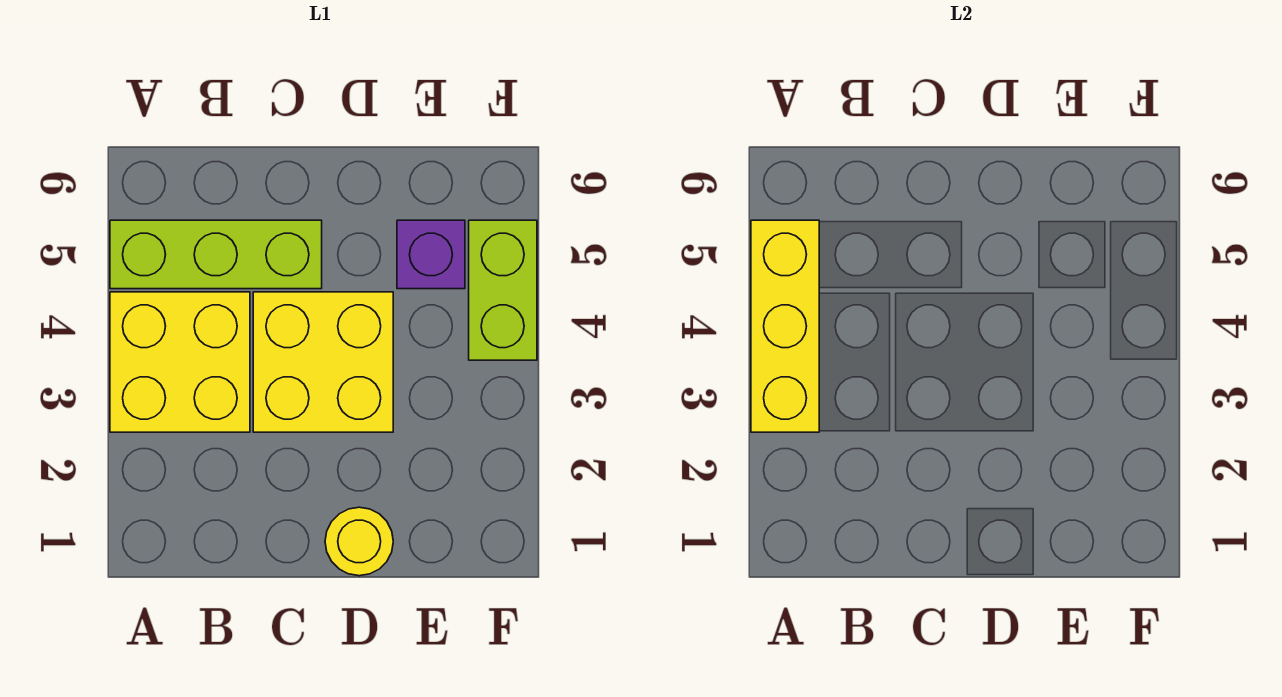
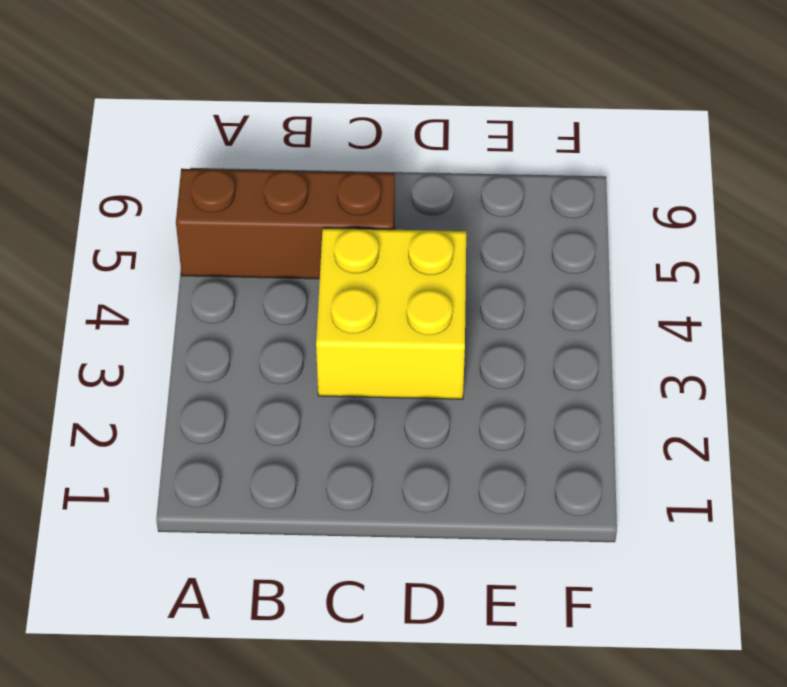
brown brick A5:C5 level 1 -> lime brick A5:C5 level 1
none -> yellow brick A3:B4 level 1
none -> yellow round brick D1 level 1

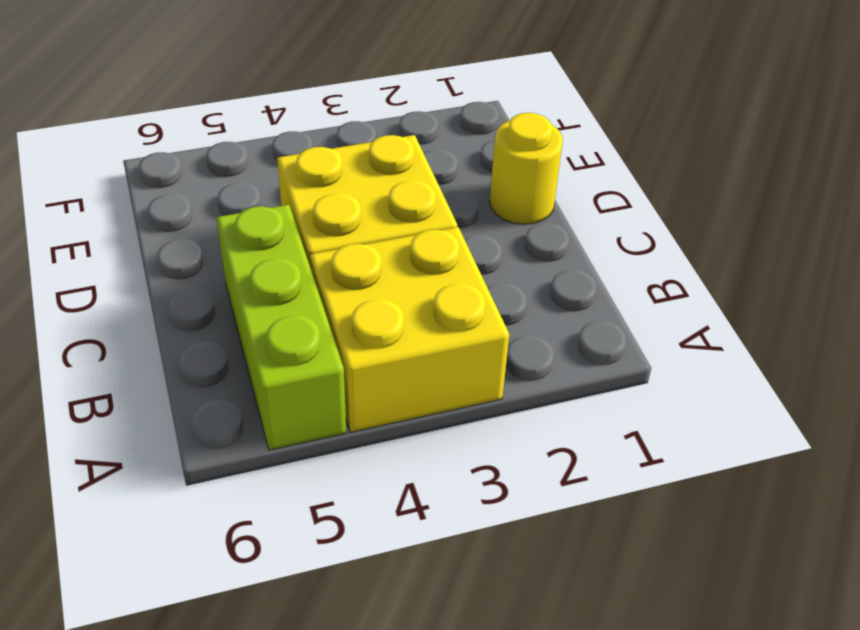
none -> purple brick E5 level 1
none -> lime brick F4:F5 level 1

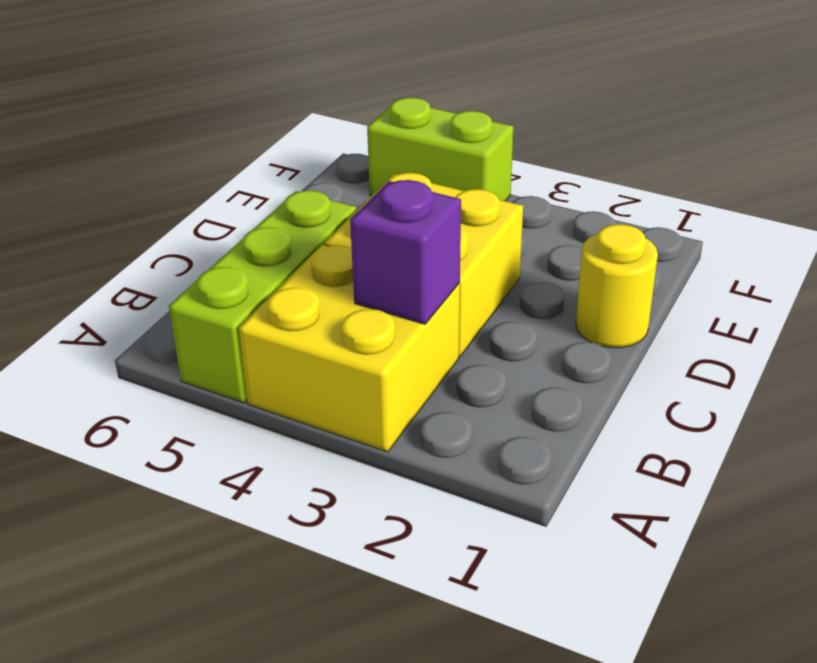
purple brick B3 level 2 -> purple brick E5 level 1
none -> yellow brick A3:A5 level 2

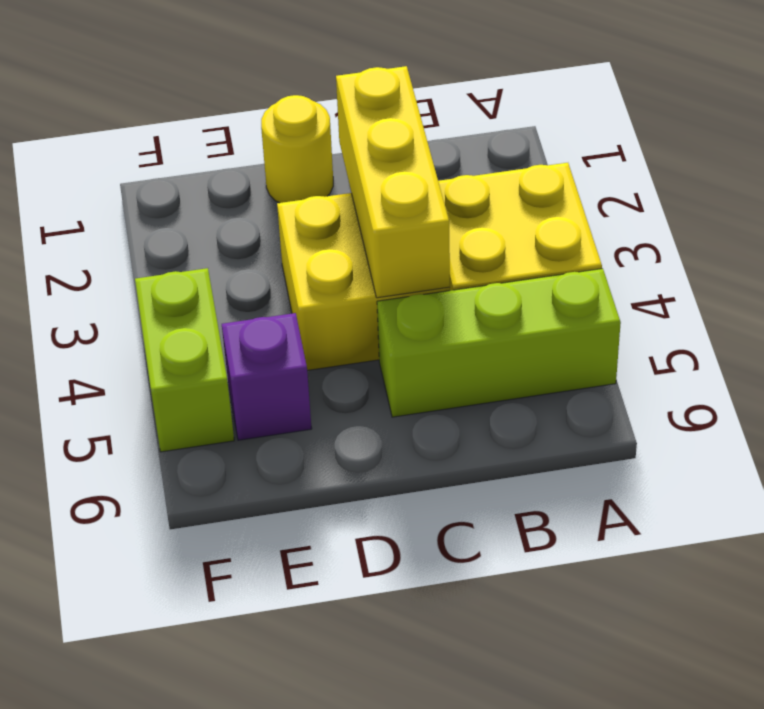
yellow brick C2:C4 level 2 -> yellow brick A3:A5 level 2

